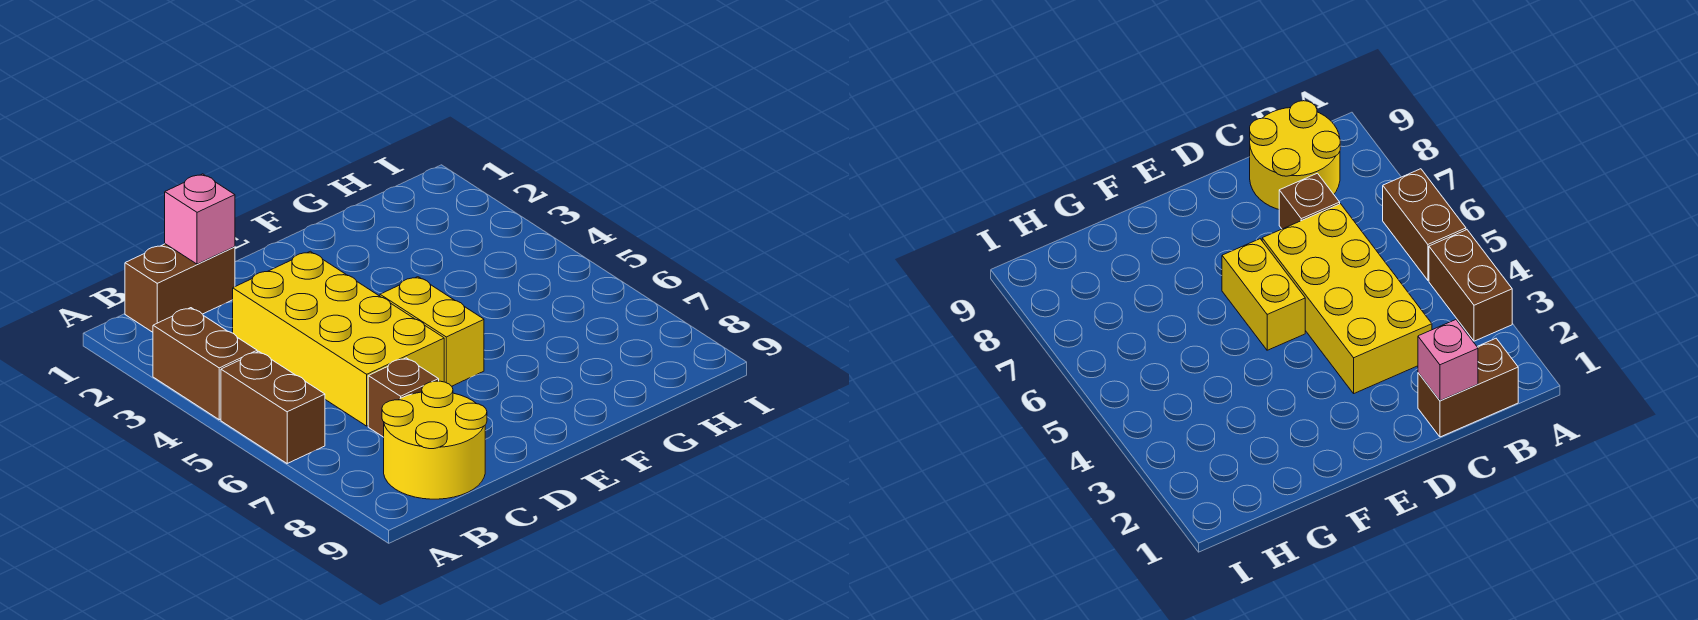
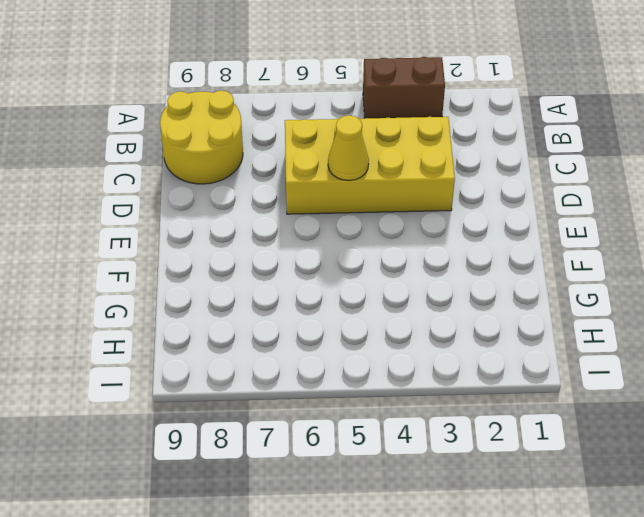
yellow cone D5 level 2 -> none
none -> brown brick A5:A6 level 1
none -> brown brick B1:C1 level 1

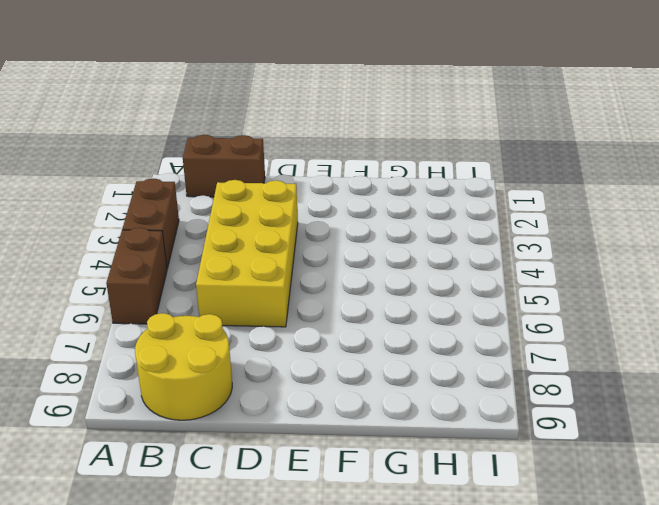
none -> brown brick C7 level 1
none -> yellow brick E5:E6 level 1

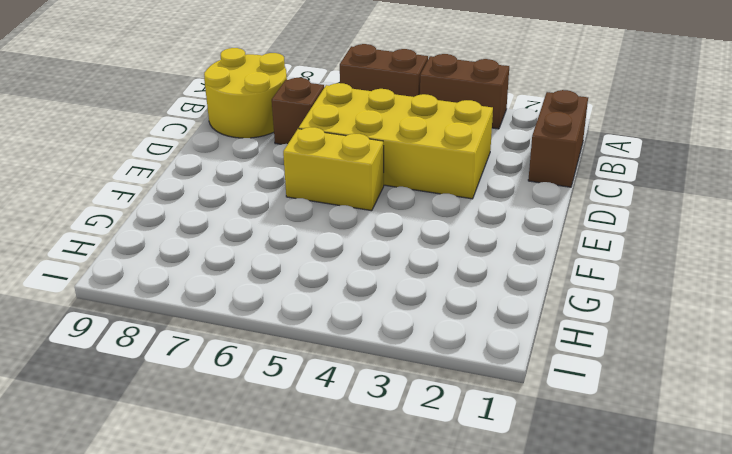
none -> pink brick C1 level 2

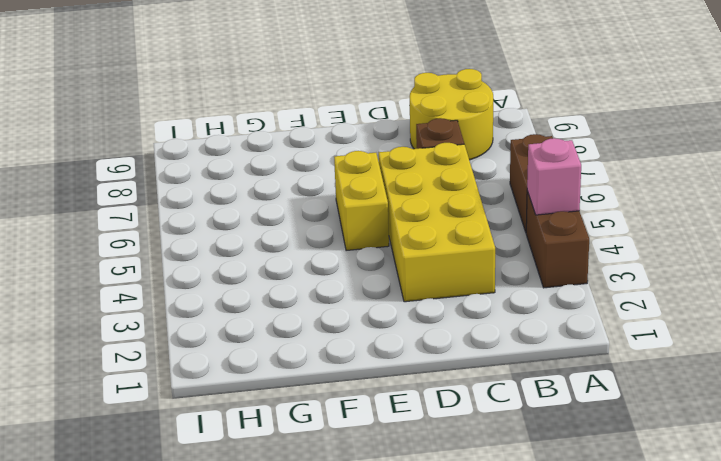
pink brick A4 level 2 -> pink brick C1 level 2
none -> brown brick B1:C1 level 1

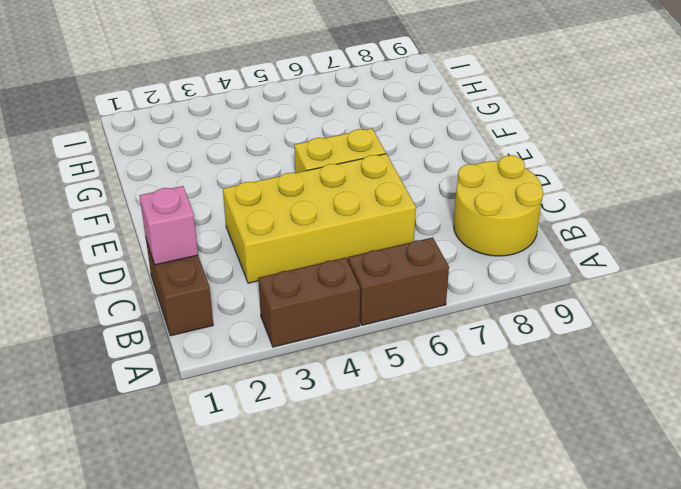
none -> brown brick C7 level 1

